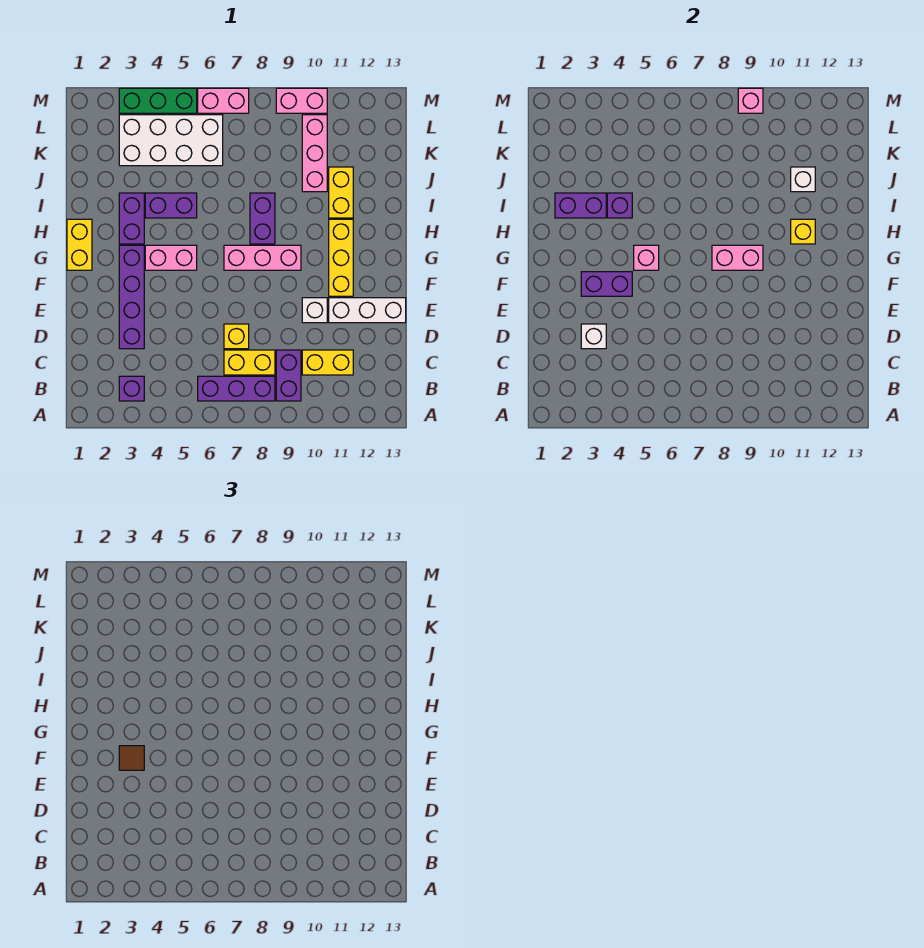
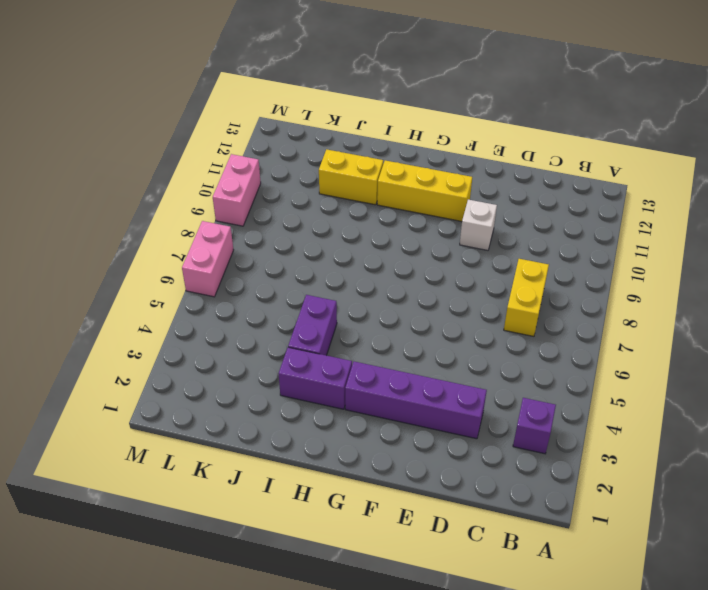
none -> purple brick B6:B8 level 1
none -> purple brick B9:C9 level 1
none -> yellow brick C10:C11 level 1
none -> yellow brick D7 level 1

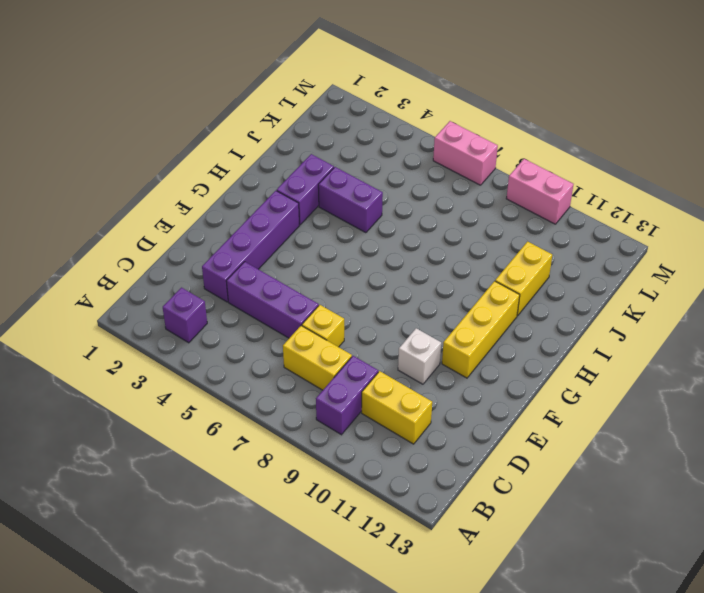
purple brick D4:D6 level 1 -> purple brick B6:B8 level 1
none -> white brick E11:E13 level 1
none -> yellow brick G1:H1 level 1
none -> pink brick G4:G5 level 1
none -> pink brick G7:G9 level 1

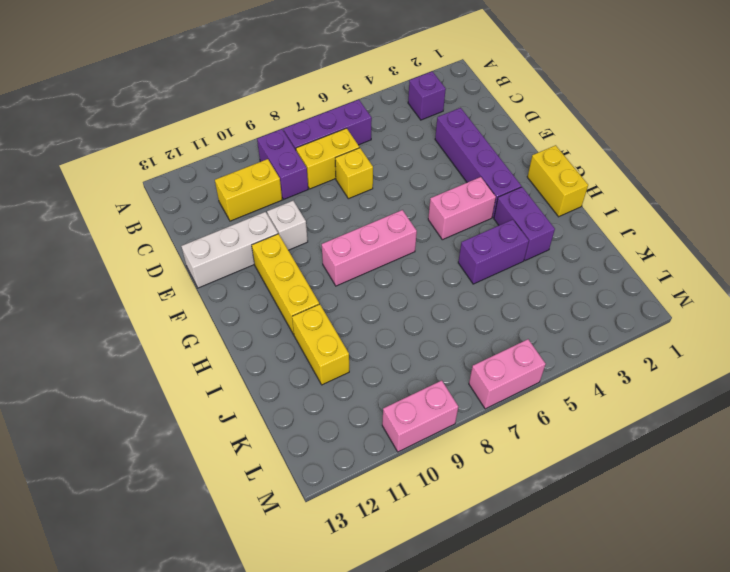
none -> purple brick H8:I8 level 1
none -> pink brick J10:L10 level 1
none -> white brick K3:L6 level 1
none -> green brick M3:M5 level 1

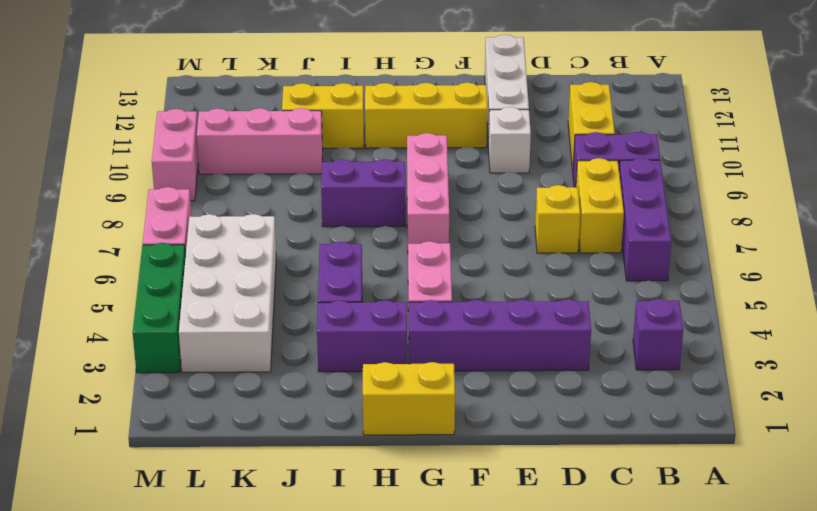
none -> white brick D3 level 2
none -> purple brick F3:F4 level 2
none -> pink brick G5 level 2
none -> pink brick G8:G9 level 2

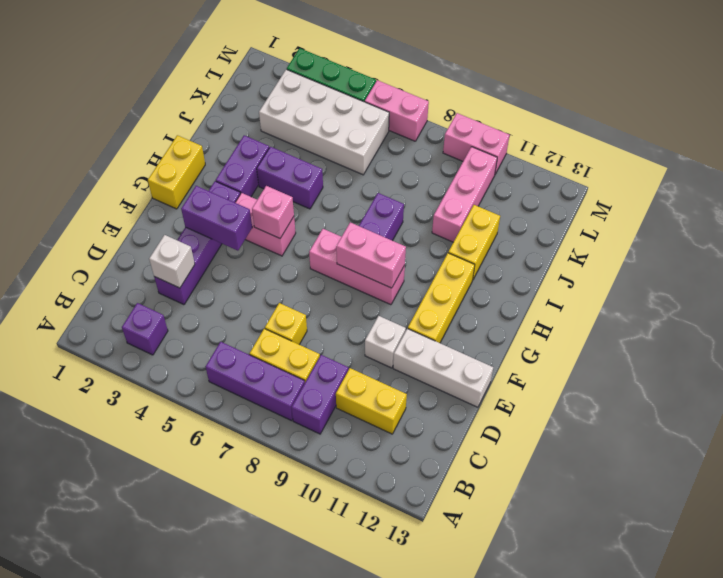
none -> yellow brick H11 level 2
none -> purple brick I2:I3 level 2
none -> purple brick I4 level 2
none -> white brick J11 level 2

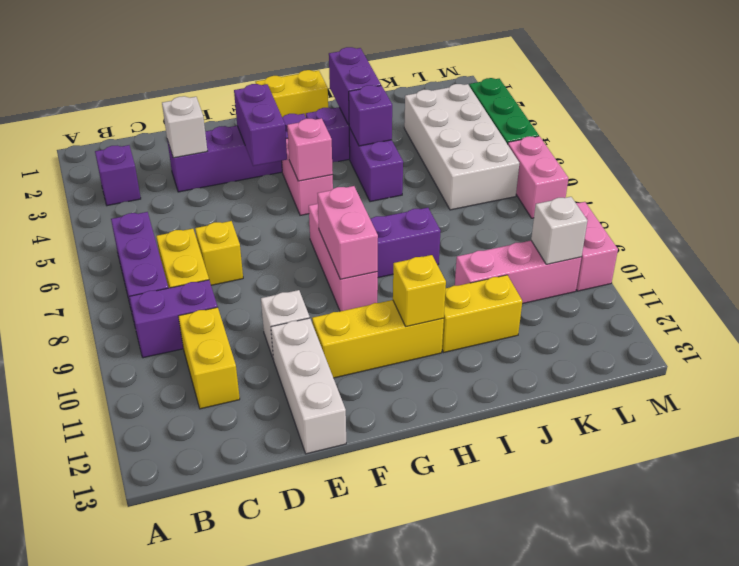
white brick L10 level 2 -> white brick J11 level 2
none -> pink brick M9 level 2
none -> brown tile F3 level 3

